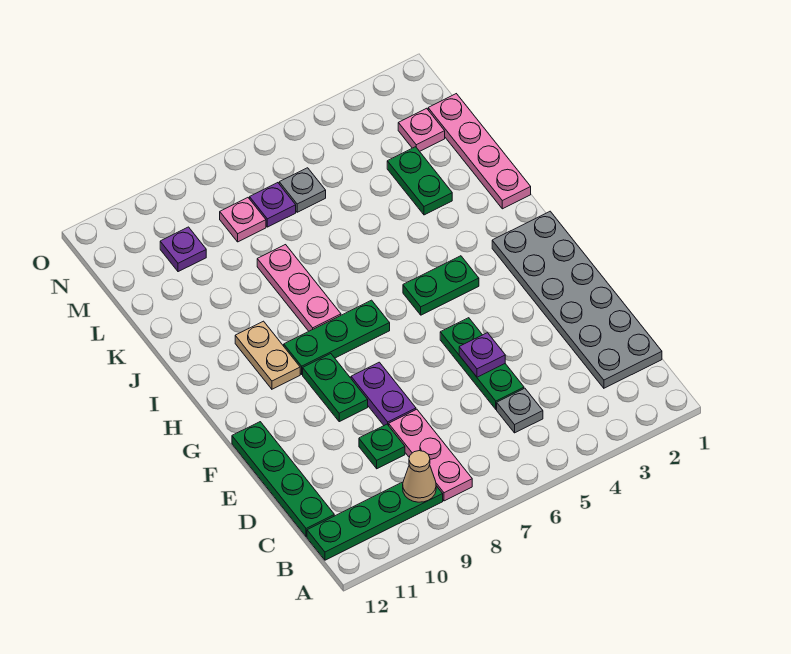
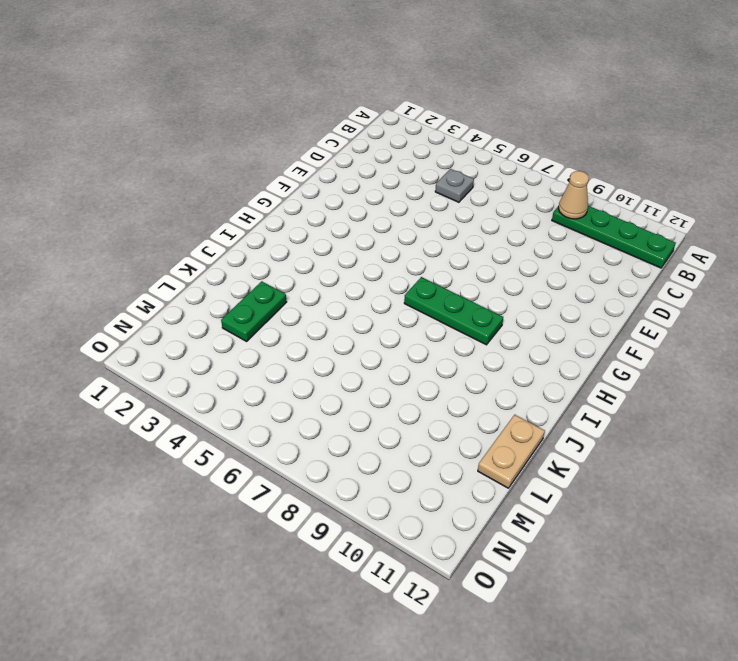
tan plate K12:L12 level 1 -> tan plate H10:I10 level 1
none -> pink plate B8:D8 level 1
none -> grey plate C1:H2 level 1
none -> green plate C12:F12 level 1

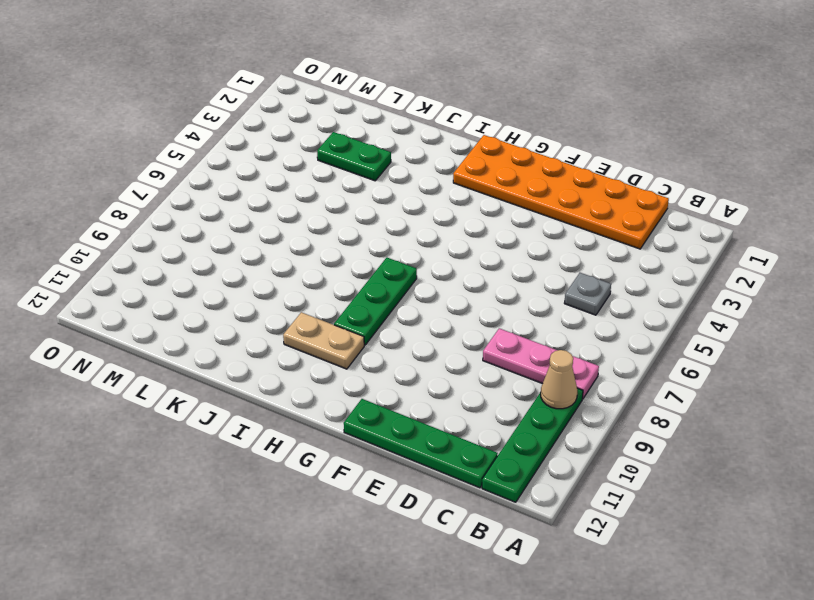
orange plate C1:H2 level 1 -> grey plate C1:H2 level 1
none -> green plate D5:F5 level 1
none -> green plate D9 level 1
none -> purple plate E8:F8 level 1

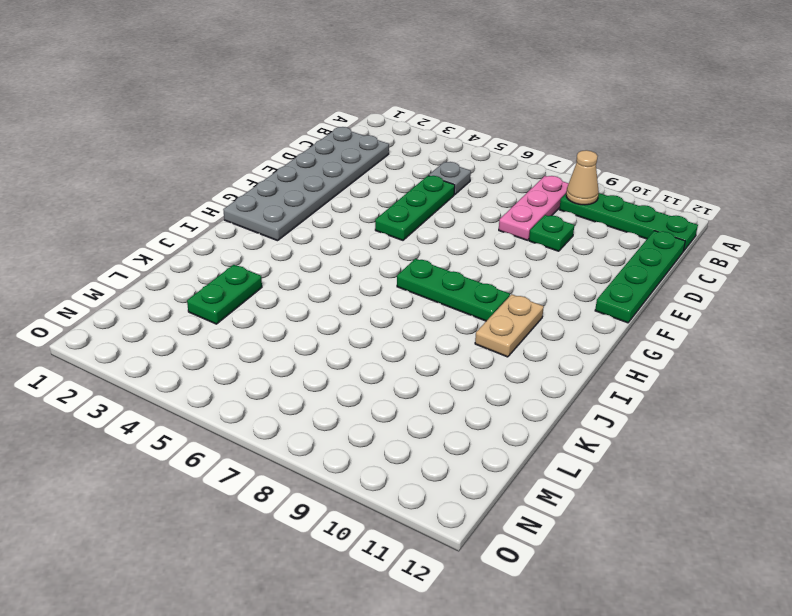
none -> purple plate E8:F8 level 1
none -> green plate F9:G9 level 1
none -> green plate H4:H5 level 1

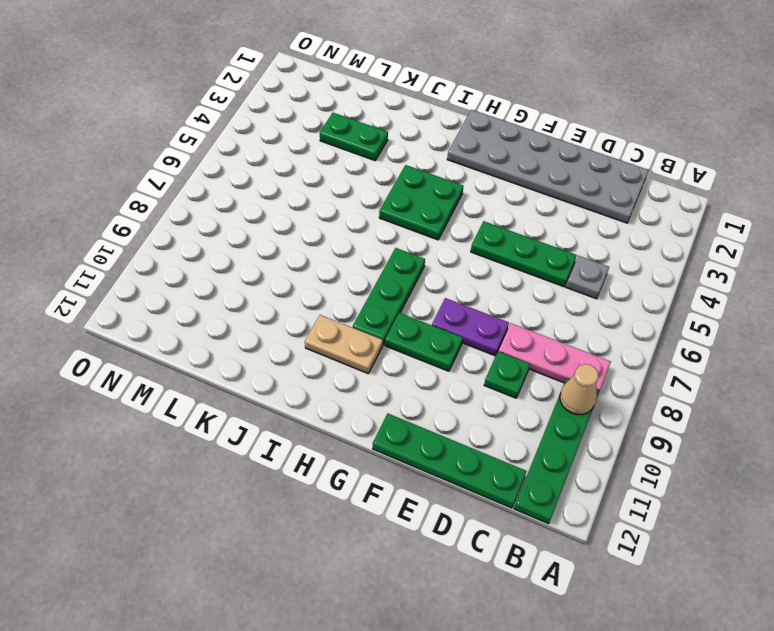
green plate H4:I5 level 1 -> green plate H4:H5 level 1
none -> pink plate I8:K8 level 1
none -> pink plate J1:M1 level 1
none -> pink plate M2 level 1

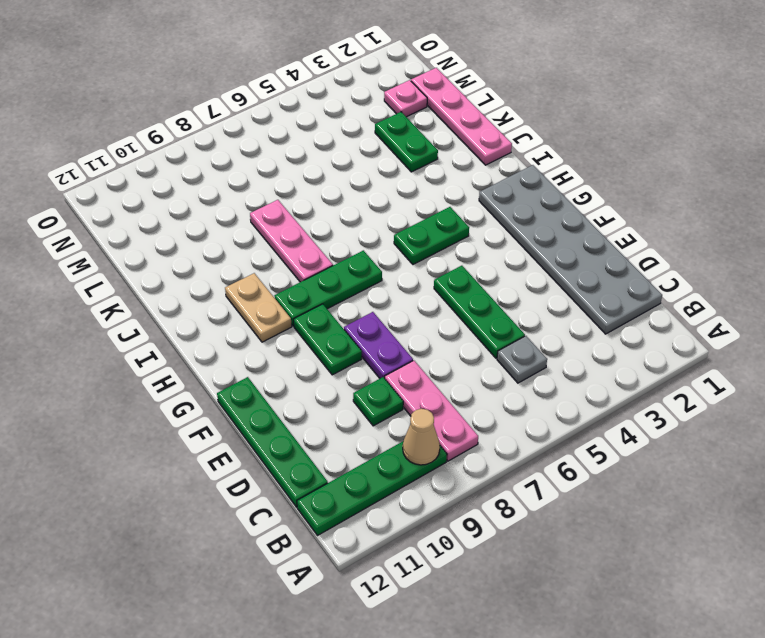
none -> grey plate M6 level 1
none -> purple plate M7 level 1
none -> pink plate M8 level 1

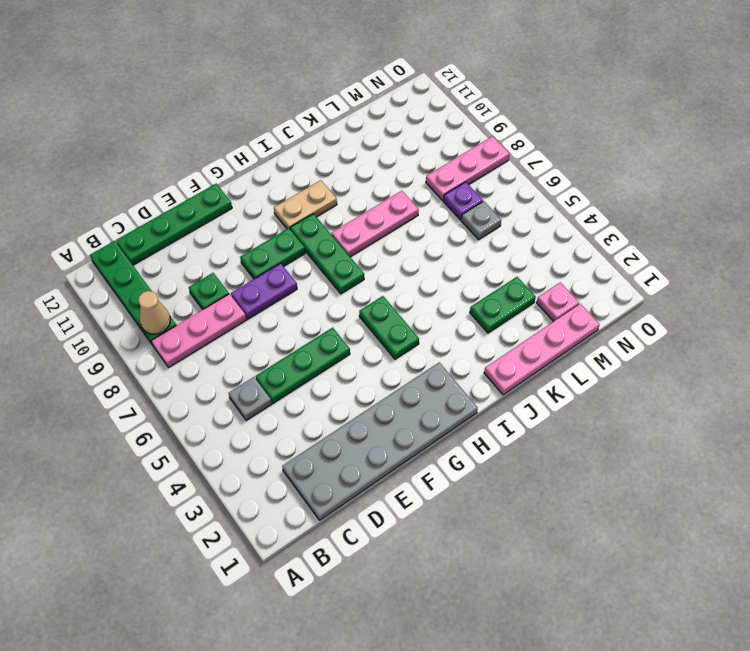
pink plate M8:O8 level 1 -> pink plate M8 level 1
none -> purple plate M10 level 1
none -> purple plate E5 level 2

